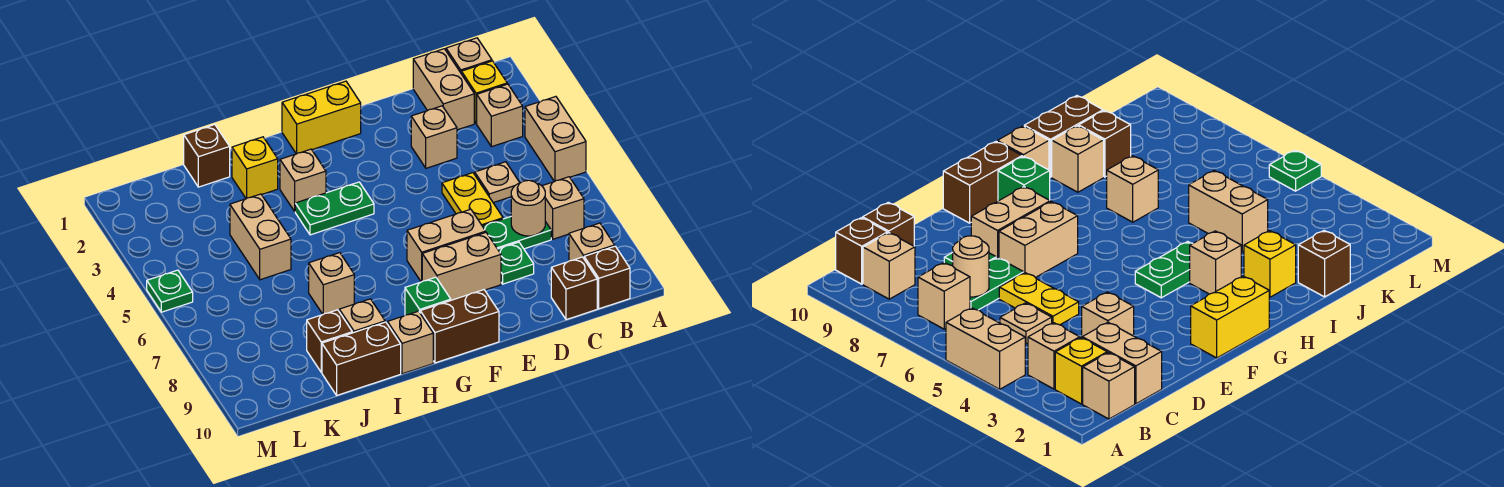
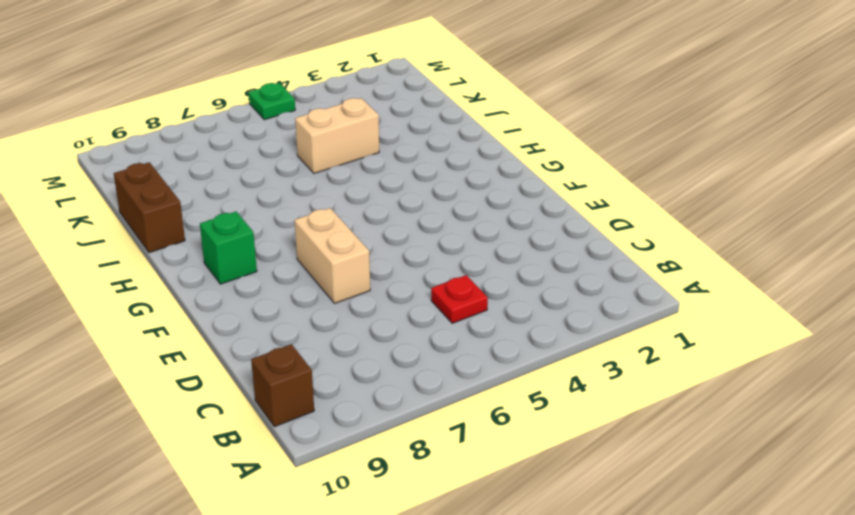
red plate C5 level 1 -> tan plate C5 level 1
none -> tan brick A4:A5 level 1
none -> tan brick B1 level 1
none -> yellow brick B2 level 1
none -> tan brick B3 level 1

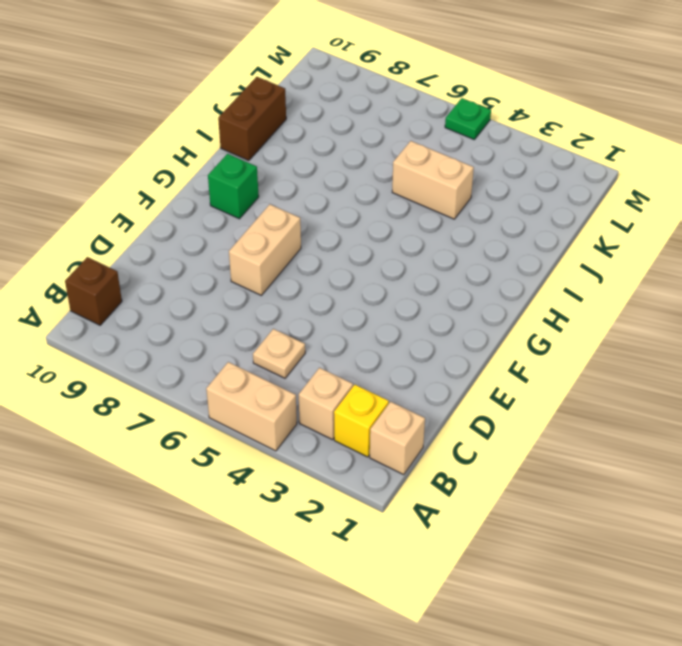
none -> tan brick B7 level 1
none -> tan brick B9 level 1
none -> tan brick C1:C2 level 1
none -> green plate C7:D7 level 1

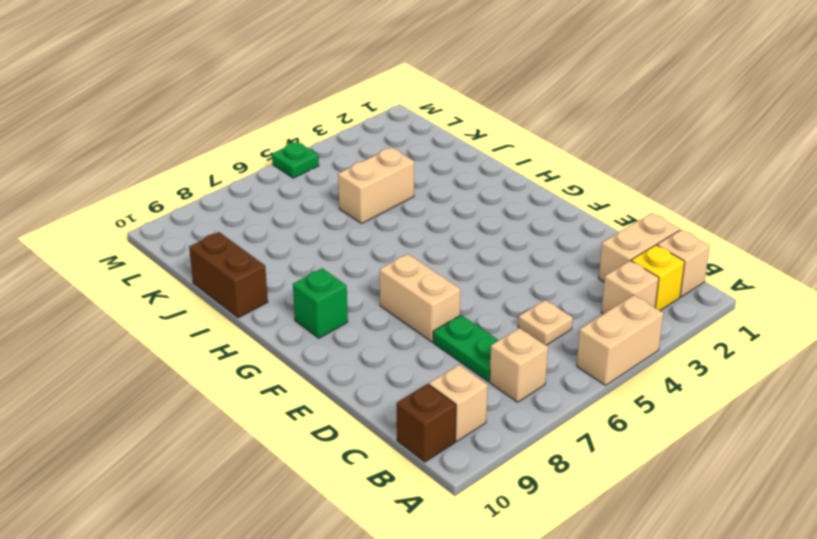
none -> brown brick C10 level 1
none -> tan brick D3 level 1
none -> yellow plate D5:D6 level 1
none -> green plate D8 level 1

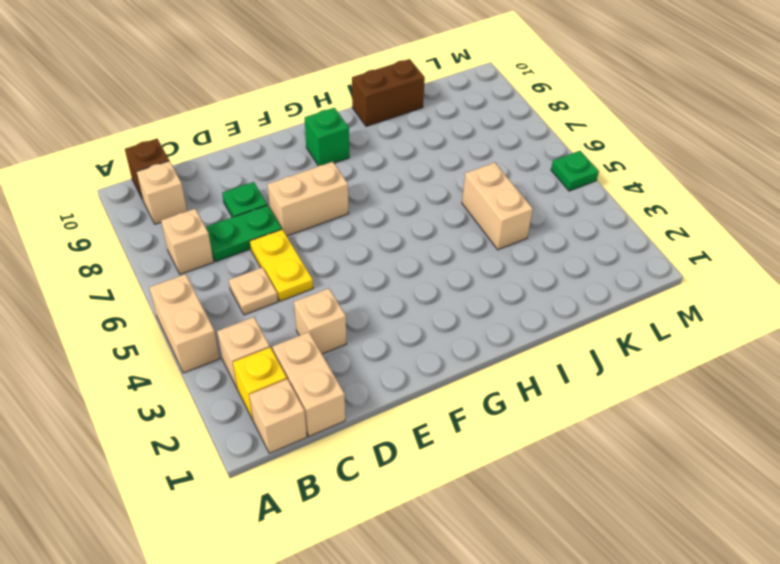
none -> brown brick C10 level 1
none -> tan brick E8:F8 level 1
none -> yellow brick F1:G1 level 1
none -> brown brick F10:G10 level 1

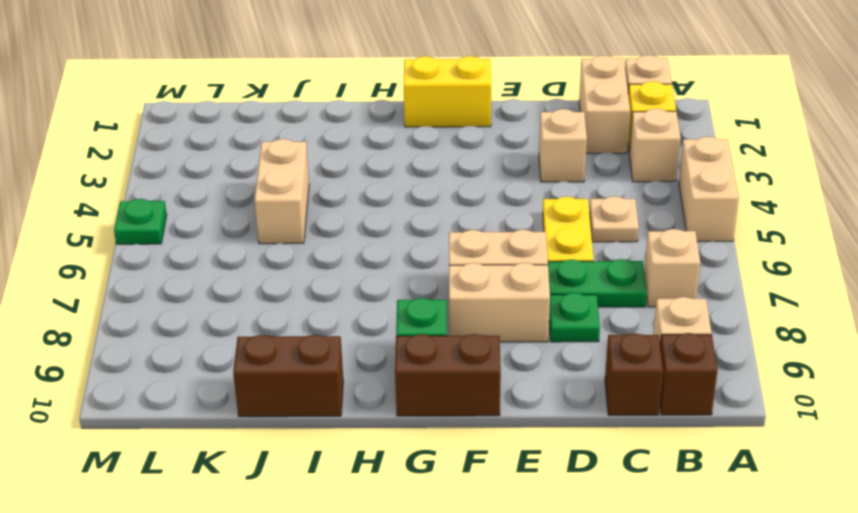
none -> green plate G4:H4 level 1
none -> tan brick H3 level 1
none -> tan brick H10 level 1
none -> yellow brick I2 level 1

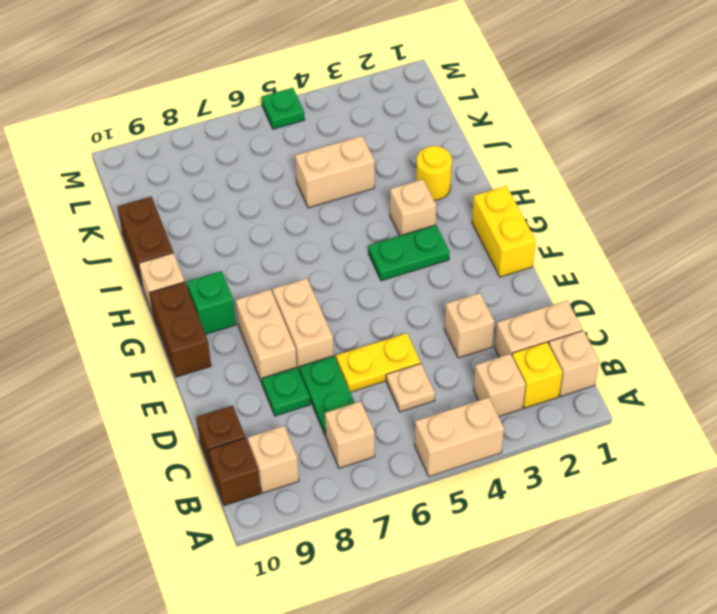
green plate G3:G4 level 1 -> green plate G4:H4 level 1
yellow round brick I2 level 1 -> yellow brick I2 level 1
none -> tan brick I7 level 1
none -> tan brick I9 level 1
none -> brown brick J1 level 1
none -> brown brick J9 level 1

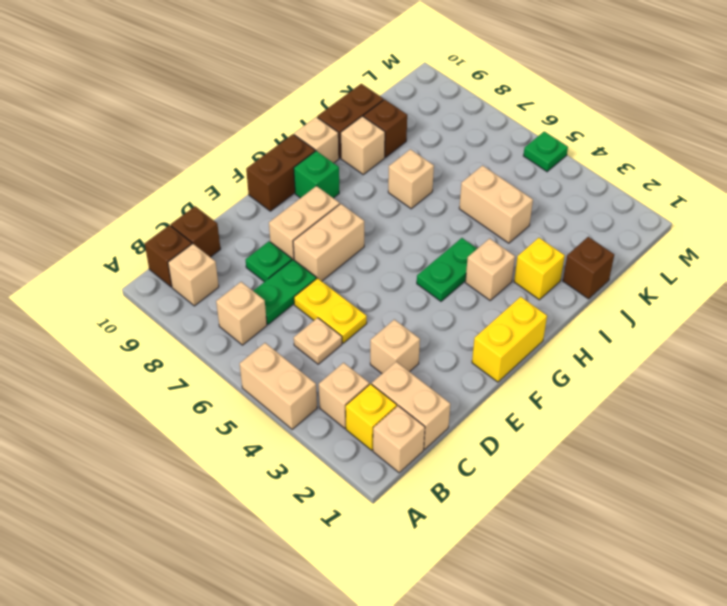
none -> tan round brick C7 level 2

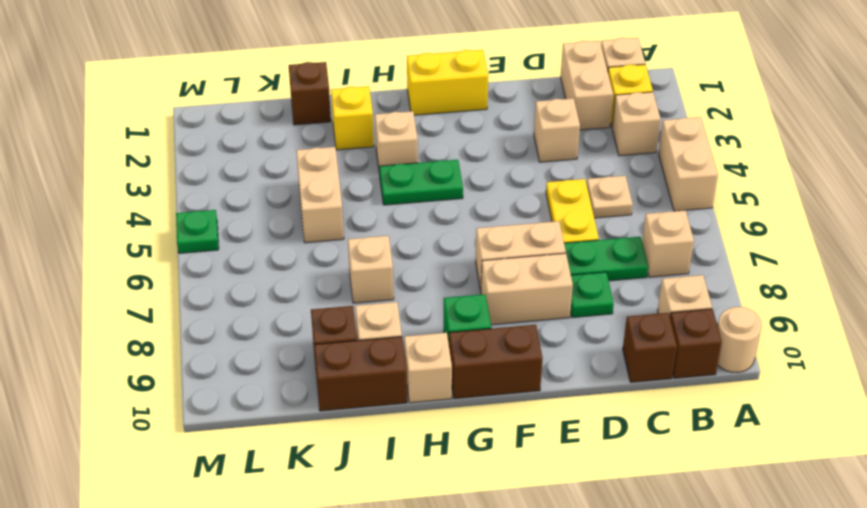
tan round brick A10 level 1 -> tan round brick C7 level 2

